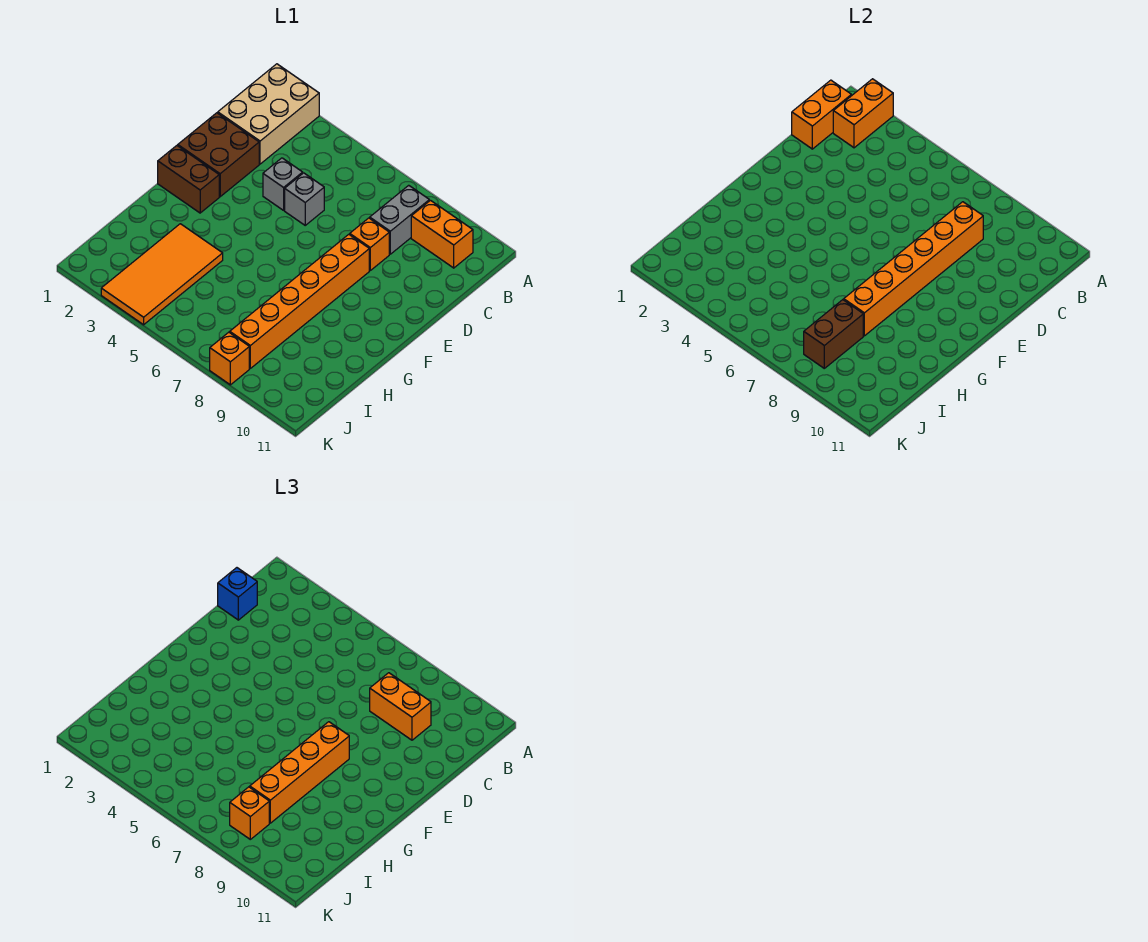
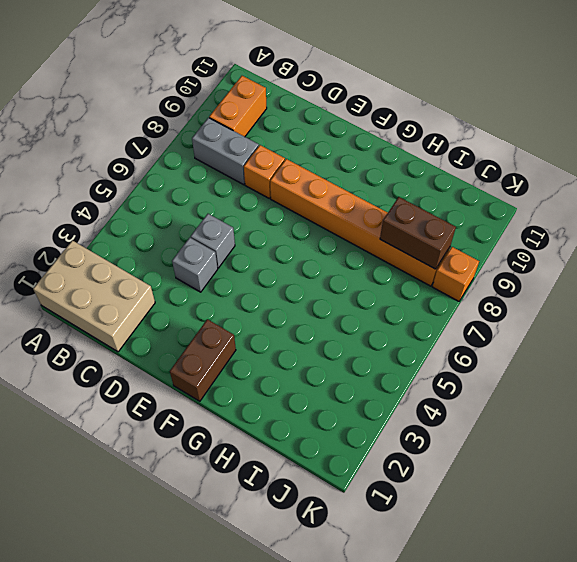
none -> brown brick D1:E2 level 1
none -> orange tile H3:K4 level 1
none -> orange brick A2:B2 level 2

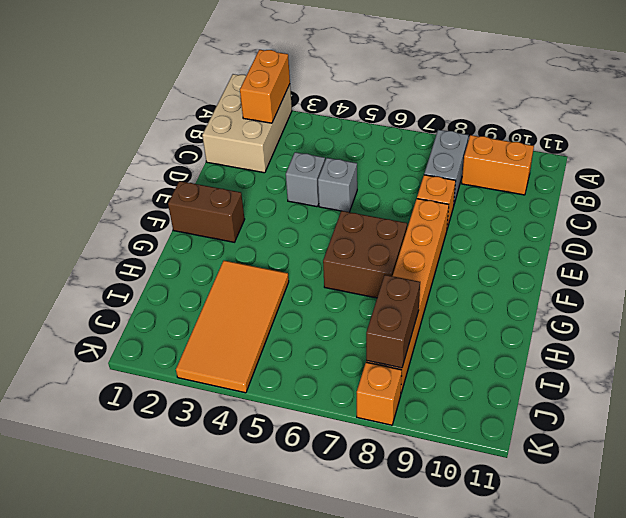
brown brick F6:G7 level 1 -> brown brick D1:E2 level 1
none -> orange brick B1:C1 level 2
none -> orange brick C8:H8 level 2
none -> blue brick C1 level 3

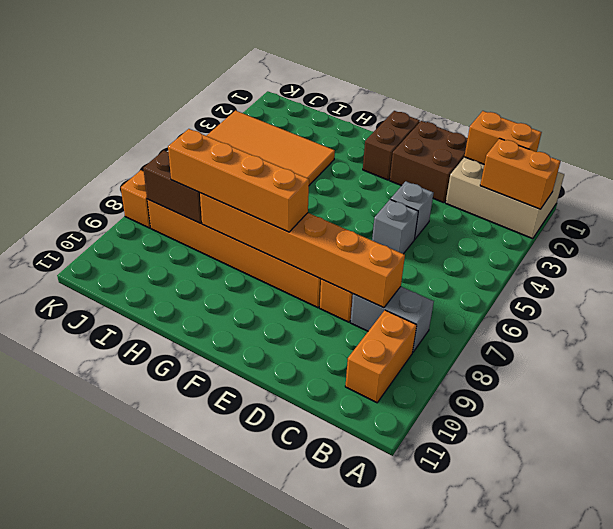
none -> blue brick C1 level 3
none -> orange brick C8:C9 level 3
none -> orange brick J8 level 3

